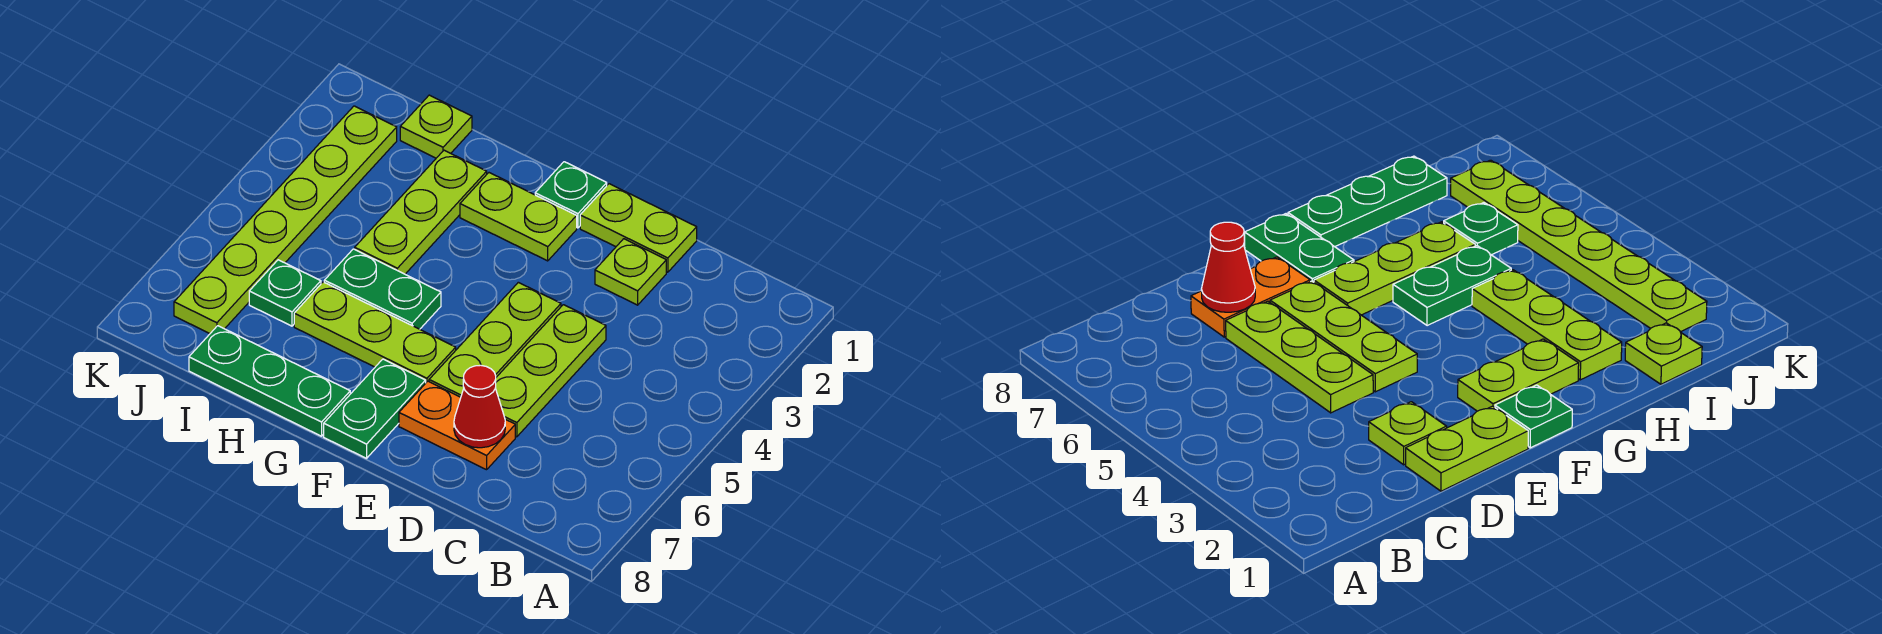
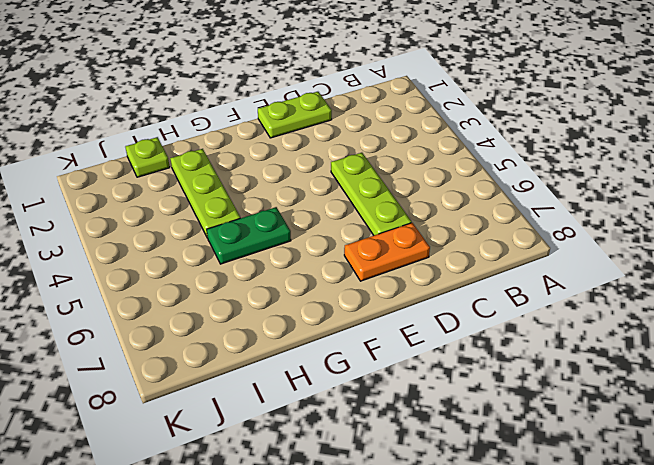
none -> lime plate D2 level 1
none -> lime plate E4:E6 level 1
none -> green plate F1 level 1

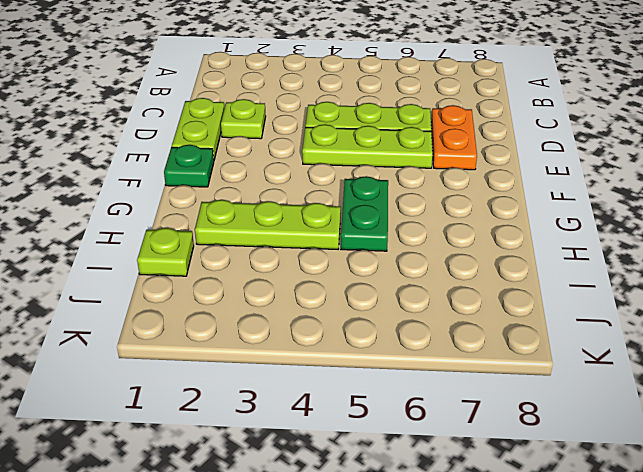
none -> lime plate F2:G2 level 1
none -> lime plate F6:H6 level 1
none -> green plate F7:F8 level 1

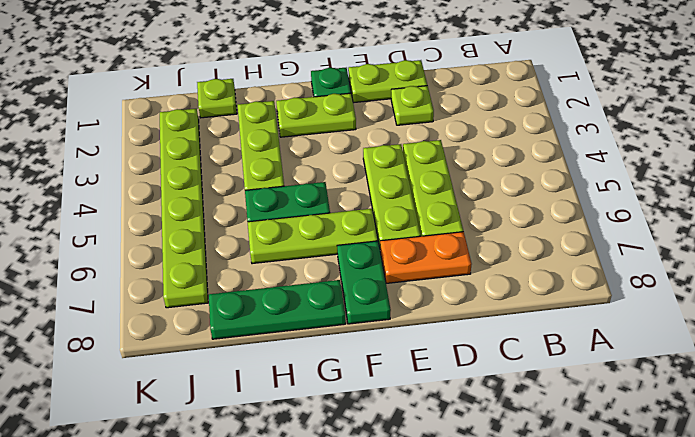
none -> green plate I6 level 1
none -> red cone D7 level 2

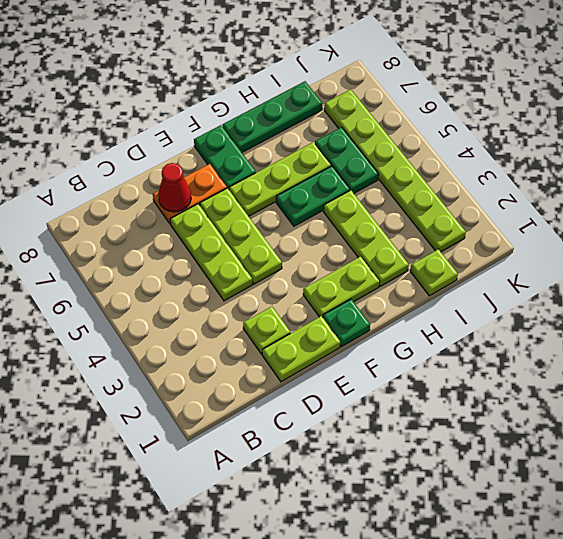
green plate I5:I6 level 1 -> green plate I6 level 1

